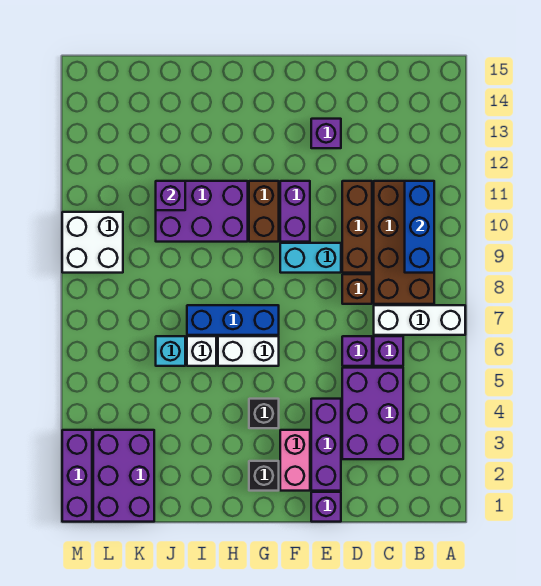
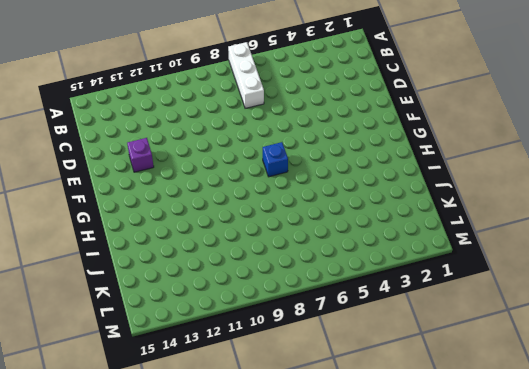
blue brick G7 level 1 -> blue brick G7:I7 level 1
none -> brown brick B8:C11 level 1
none -> purple brick C3:D5 level 1
none -> purple brick C6 level 1

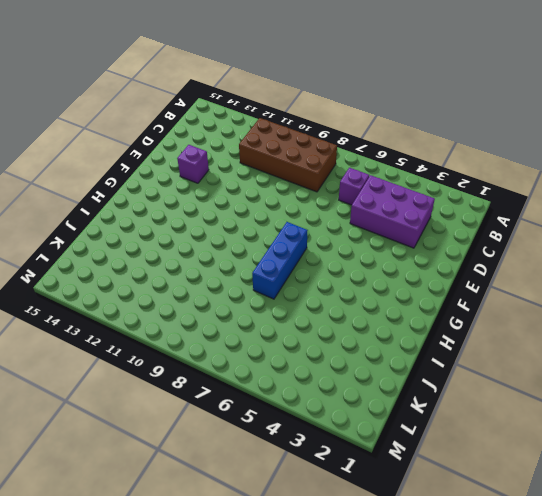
none -> white brick A7:C7 level 1
none -> purple brick D6 level 1
none -> brown brick D8 level 1

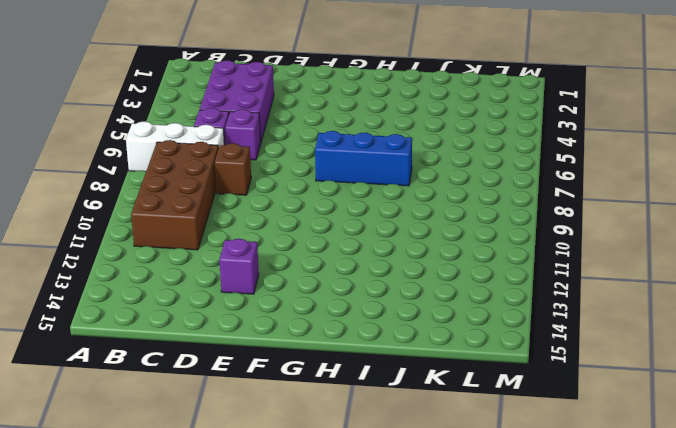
none -> brown brick D9:D11 level 1
none -> purple brick E1 level 1
none -> purple brick E2:E4 level 1

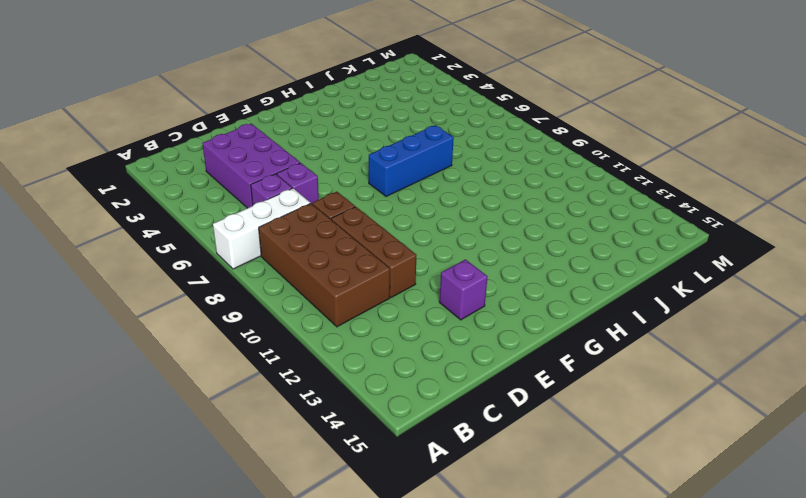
none -> purple brick E1 level 1
none -> purple brick E2:E4 level 1
none -> cyan brick E9:F9 level 1

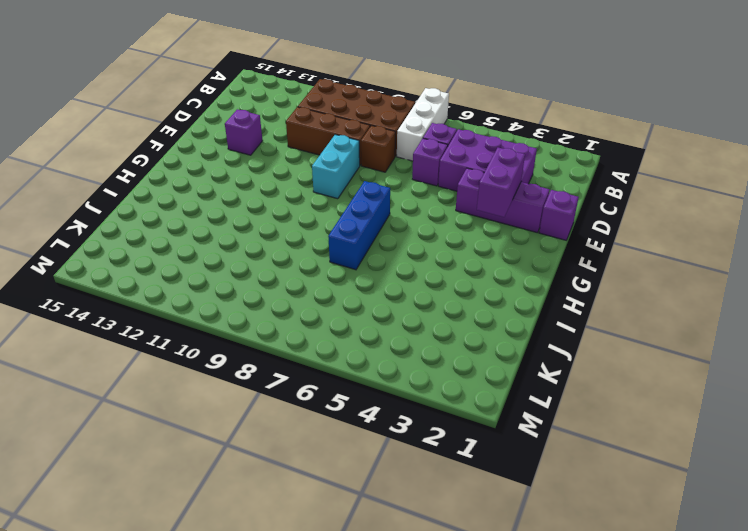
purple brick E3:F3 level 2 -> purple brick F10:F11 level 1
none -> pink brick F2:F3 level 1
none -> black brick G2 level 1
none -> black brick G4 level 1

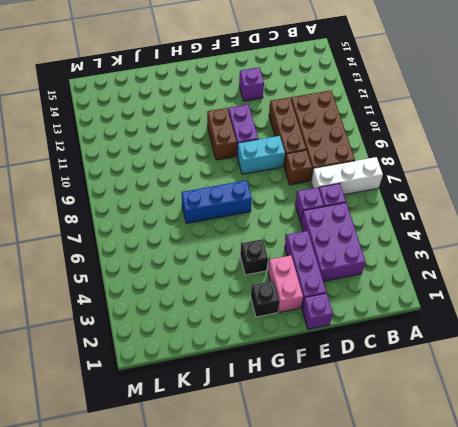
none -> white brick G6:H6 level 1
none -> purple brick H10:J11 level 1
none -> white brick I6 level 1

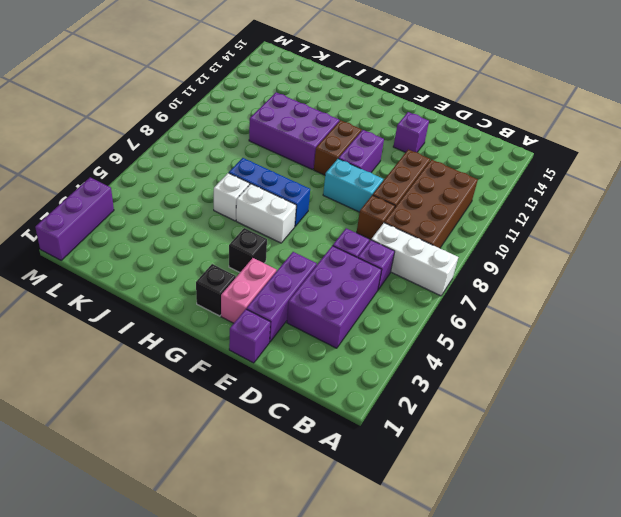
none -> cyan brick J6 level 1
none -> purple brick K1:L3 level 1
none -> white brick L9:M10 level 1

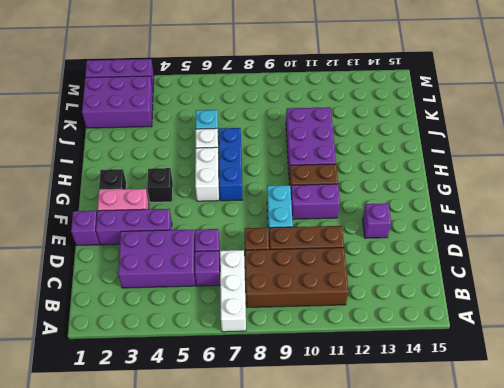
none -> white brick L9:M10 level 1
none -> blue brick B9:B11 level 2
none -> purple brick J11 level 2

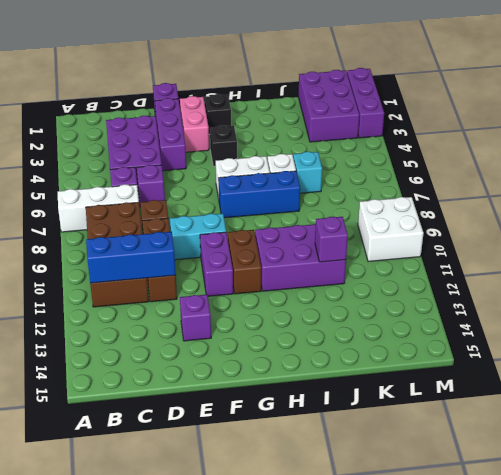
blue brick B11:D11 level 2 -> blue brick B9:B11 level 2

